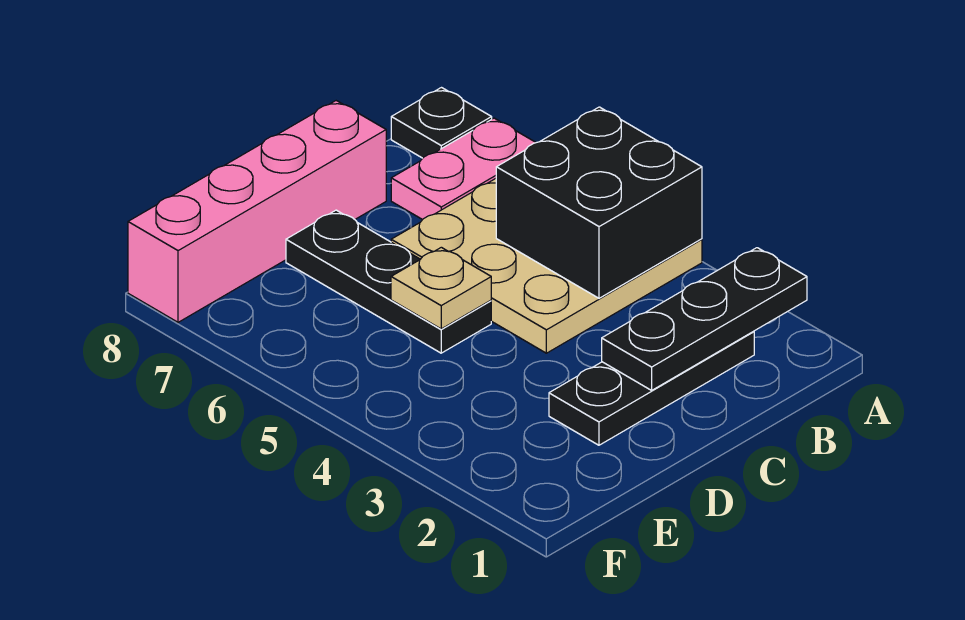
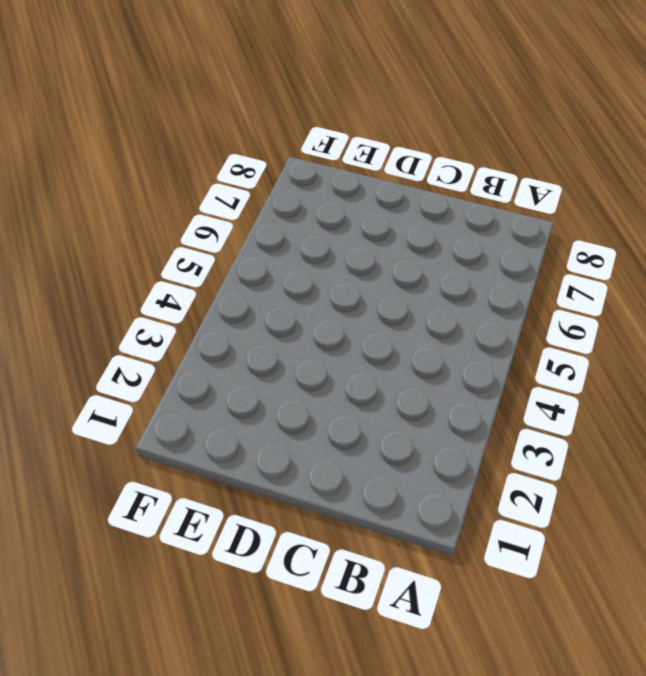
none -> tan plate A4:C6 level 1
none -> pink plate A7:B7 level 1

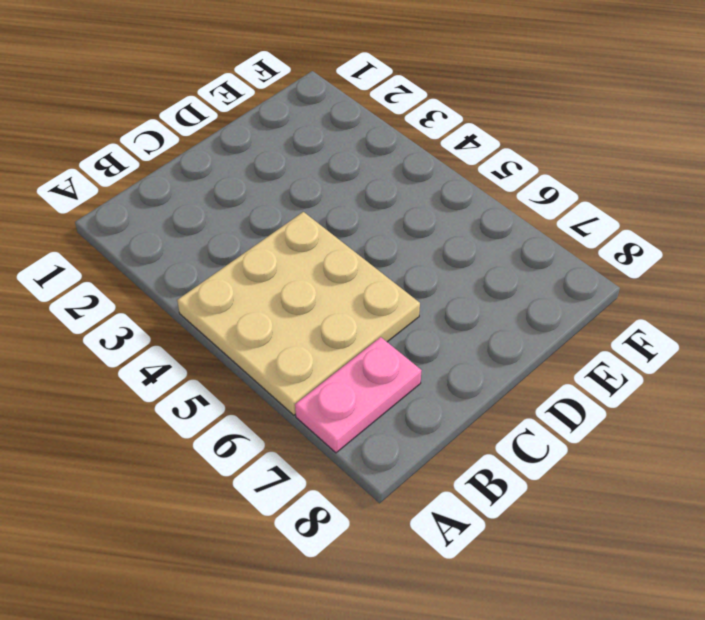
none -> black plate A8 level 1
none -> black plate B2:D2 level 1

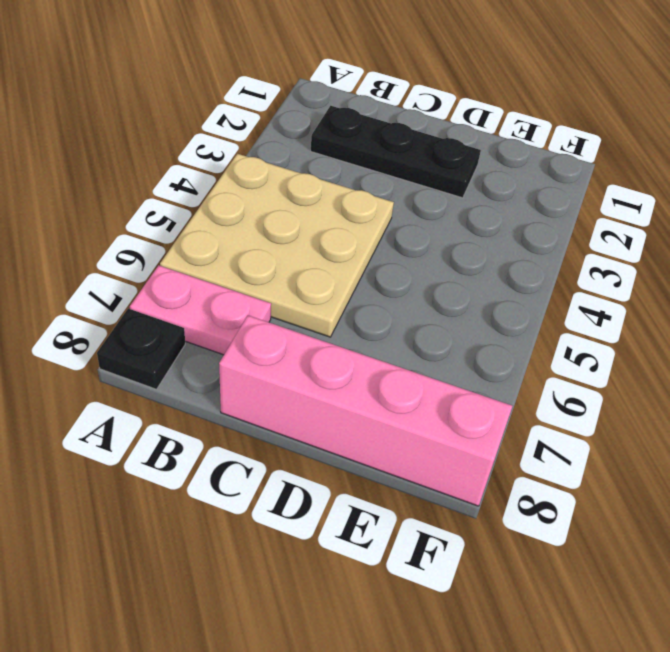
none -> black plate D5:D7 level 1
none -> black plate A2:C2 level 2

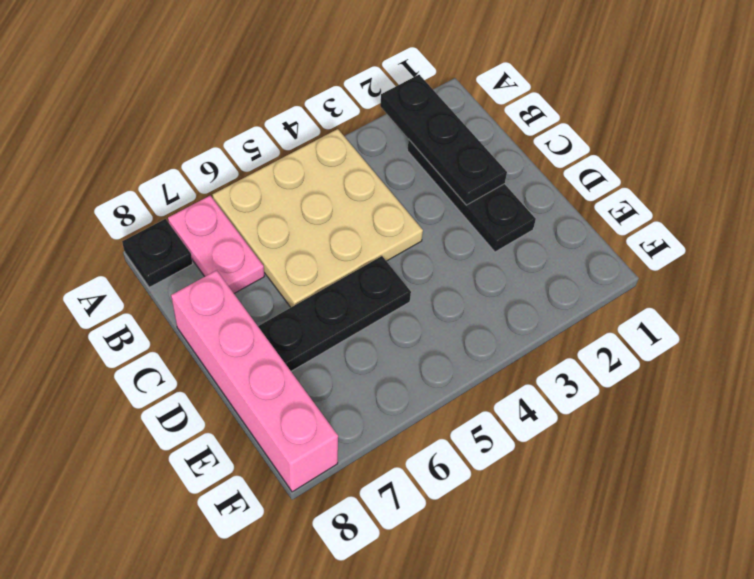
none -> black brick A4:B5 level 2
none -> tan plate D5 level 2

